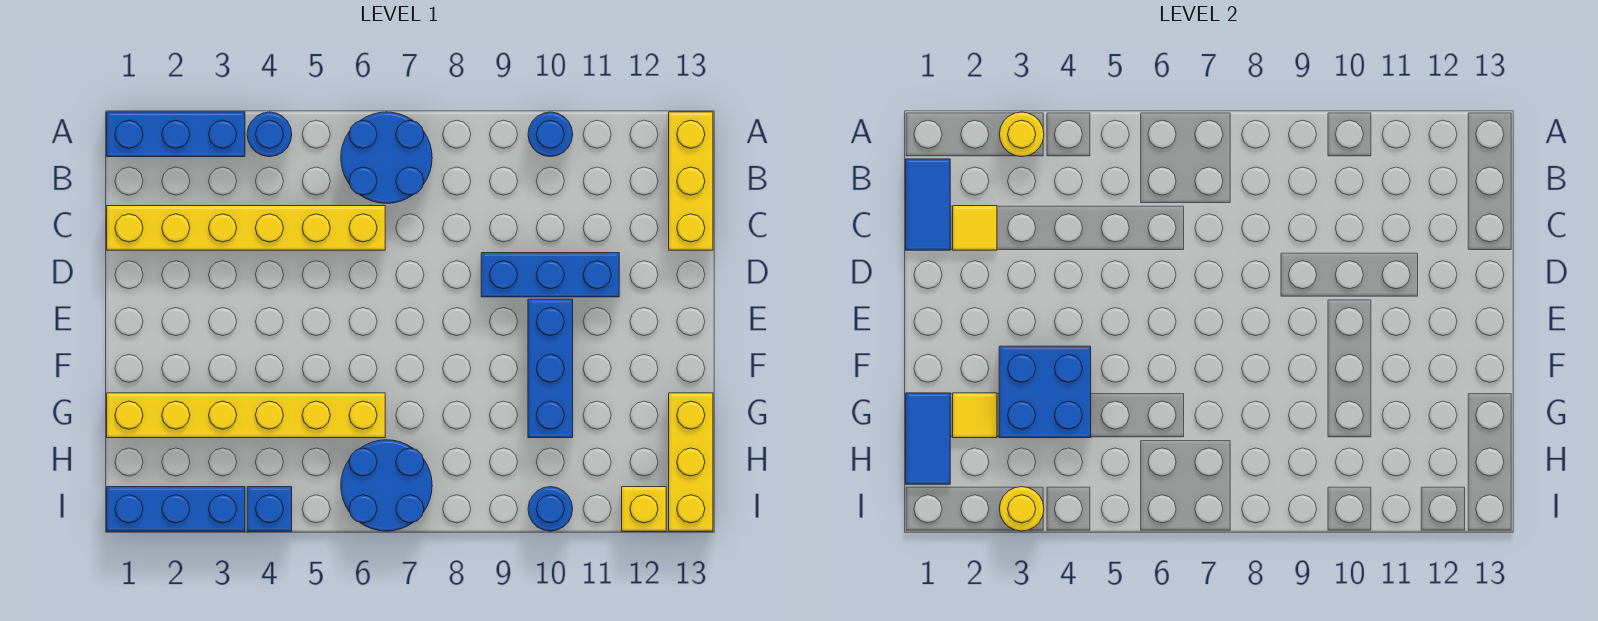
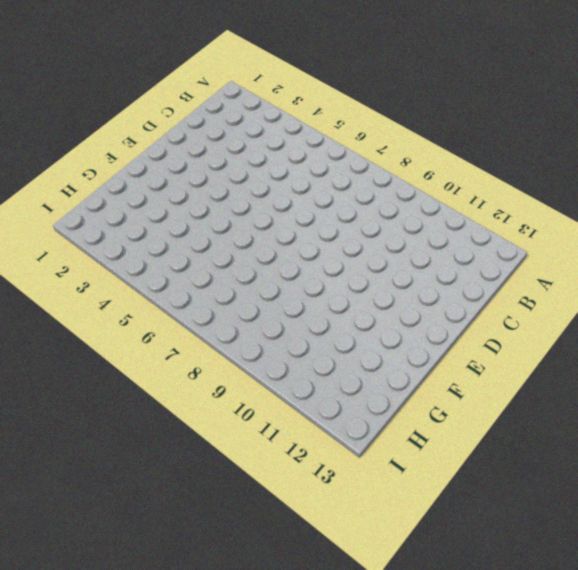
none -> blue brick A1:A3 level 1
none -> blue round brick A4 level 1
none -> blue round brick A6:B7 level 1

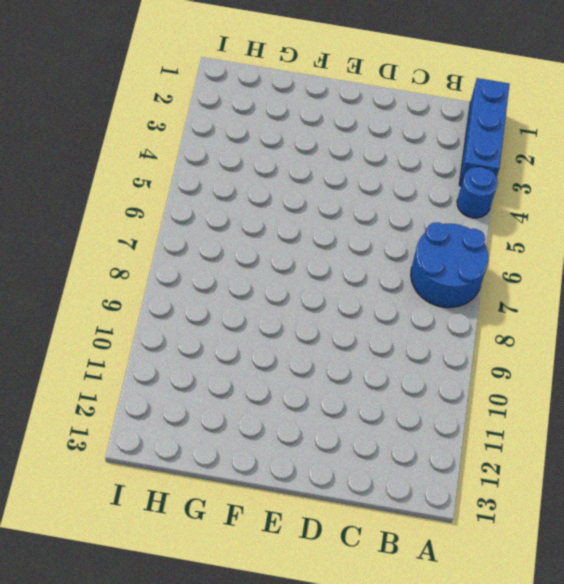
none -> blue round brick A10 level 1
none -> yellow brick A13:C13 level 1
none -> yellow brick C1:C6 level 1

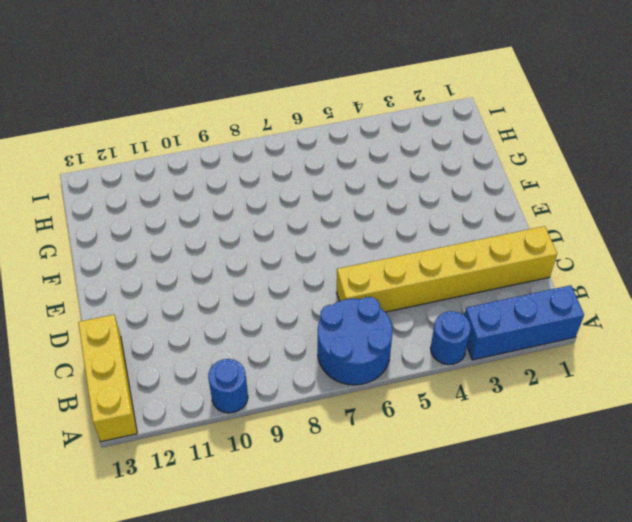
none -> blue brick D9:D11 level 1
none -> blue brick E10:G10 level 1
none -> yellow brick G1:G6 level 1

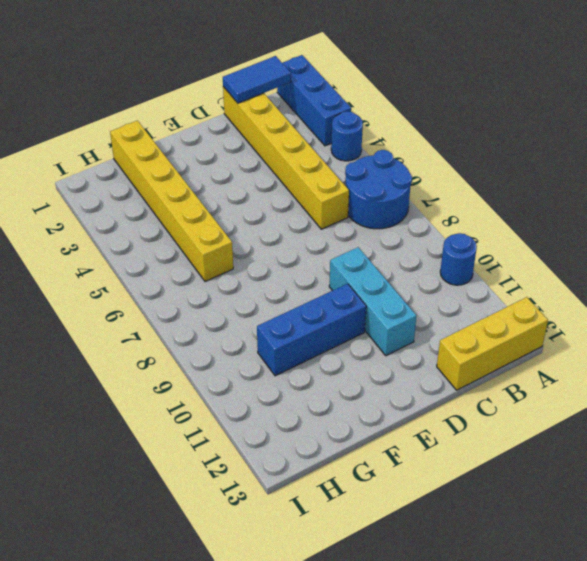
cyan brick D9:D11 level 1 -> blue brick D9:D11 level 1
none -> yellow brick G13:I13 level 1
none -> blue round brick H6:I7 level 1
none -> blue brick I1:I3 level 1

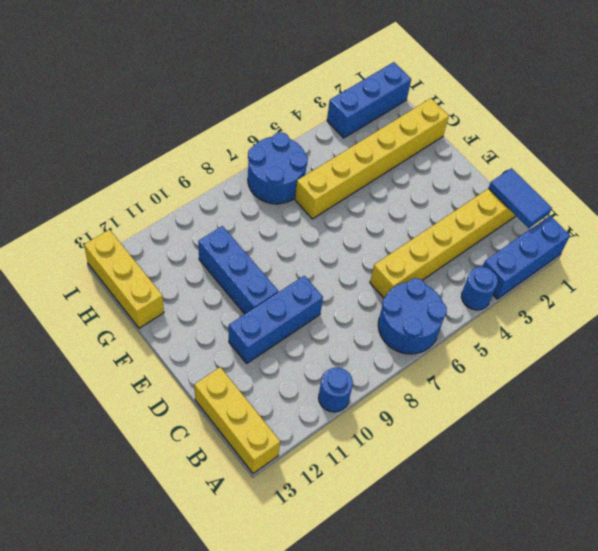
none -> blue brick I4 level 1
none -> blue round brick I10 level 1
none -> yellow brick I12 level 1

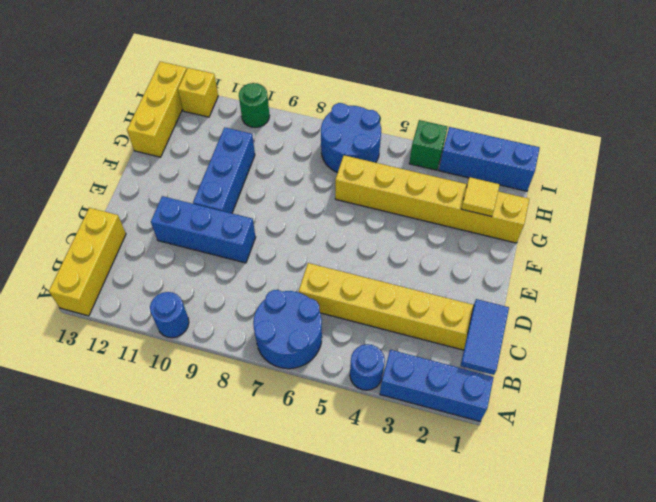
green brick I4 level 1 -> blue brick I4 level 1
green round brick I10 level 1 -> blue round brick I10 level 1
none -> yellow round brick A3 level 2
none -> yellow tile C2 level 2
none -> blue brick F3:G4 level 2

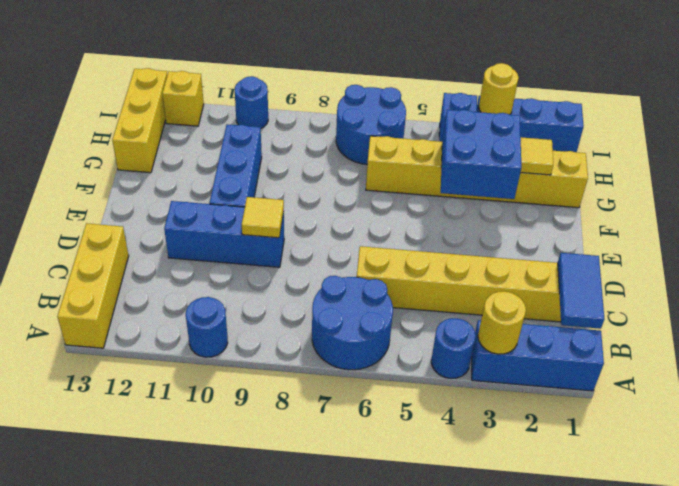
yellow tile D9 level 2 -> yellow tile C2 level 2
none -> blue tile G1:H1 level 2

